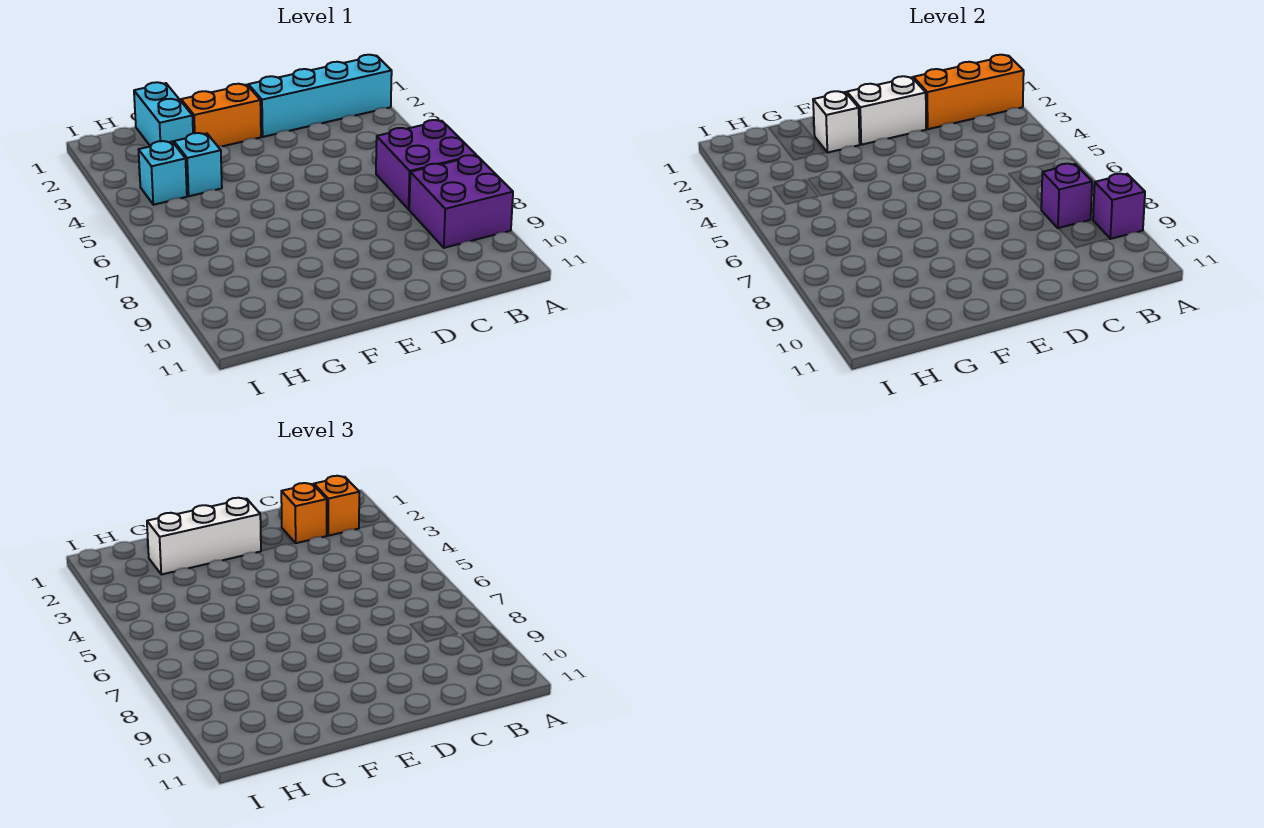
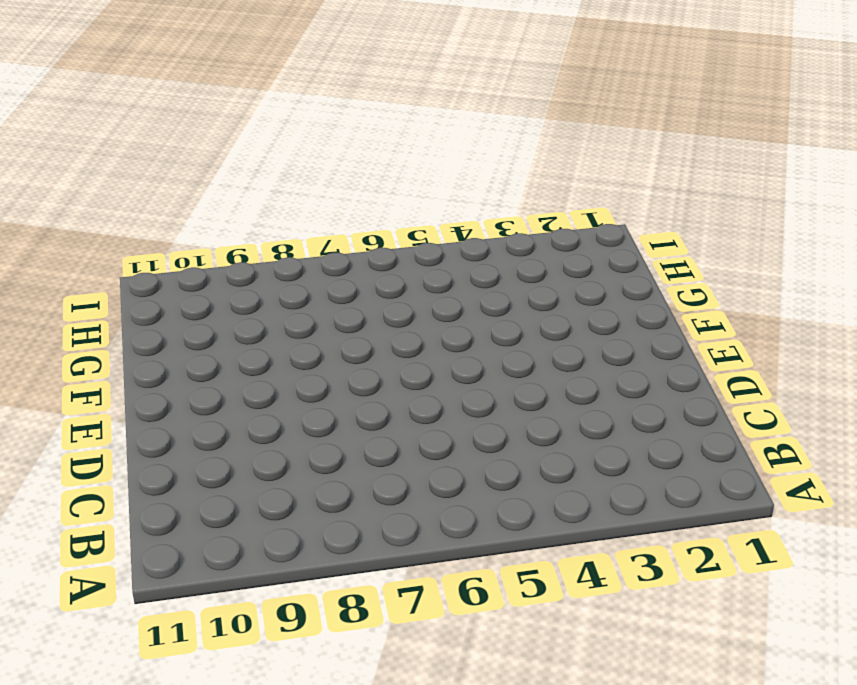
none -> cyan brick A2:D2 level 1
none -> purple brick A6:B7 level 1
none -> purple brick A8:B9 level 1

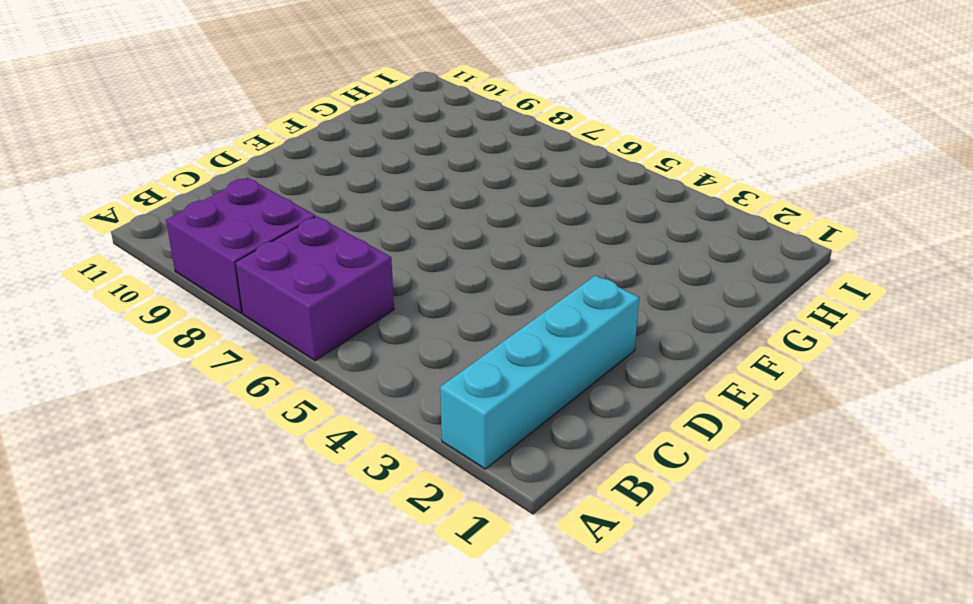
none -> orange brick E2:F2 level 1
none -> cyan brick G1:G2 level 1
none -> cyan brick G4 level 1

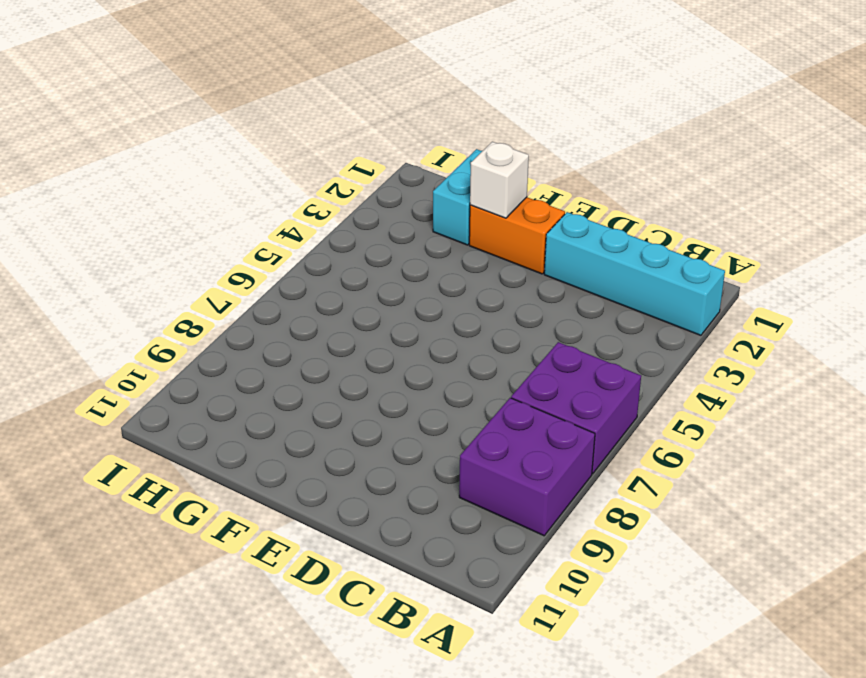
none -> cyan brick G4 level 1
none -> cyan brick H4 level 1
none -> orange brick A2:C2 level 2

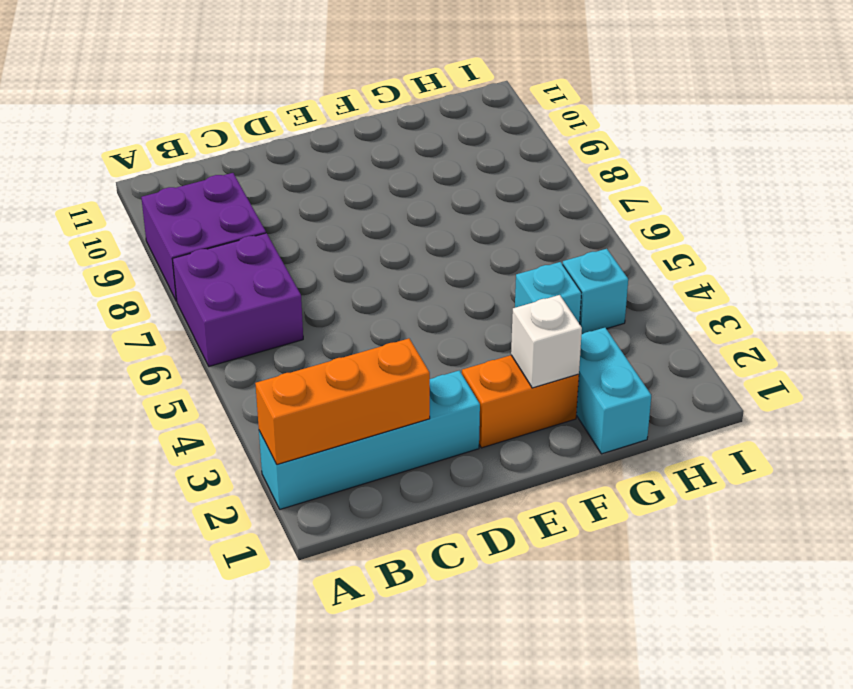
none -> purple brick A9 level 2
none -> purple brick B8 level 2
none -> white brick D2:E2 level 2

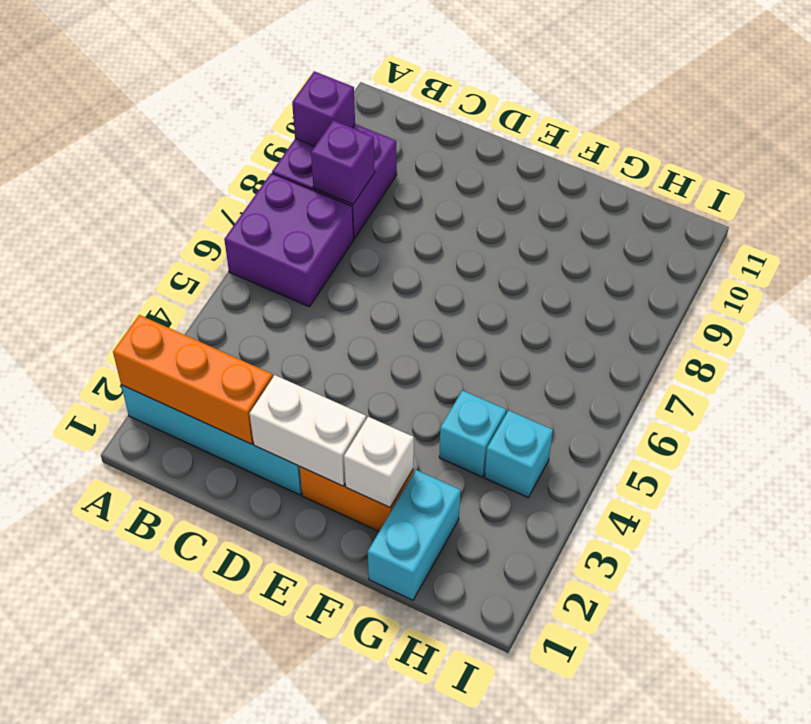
none -> orange brick B2 level 3
none -> orange brick C2 level 3
none -> white brick E2:G2 level 3

